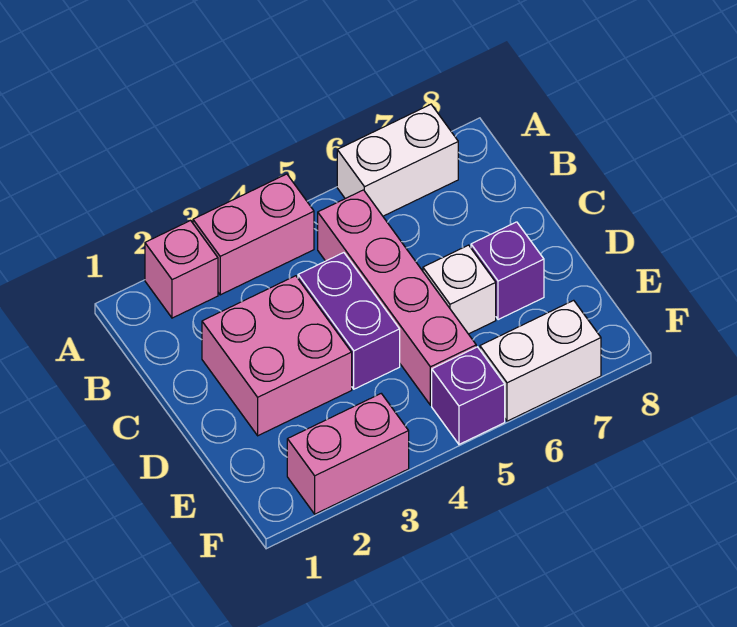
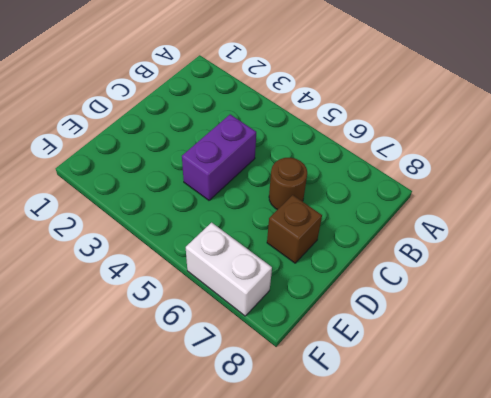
brown round brick C6 level 1 -> none
brown brick D7 level 1 -> purple brick D7 level 1
none -> pink brick A2 level 1
none -> pink brick A3:A4 level 1

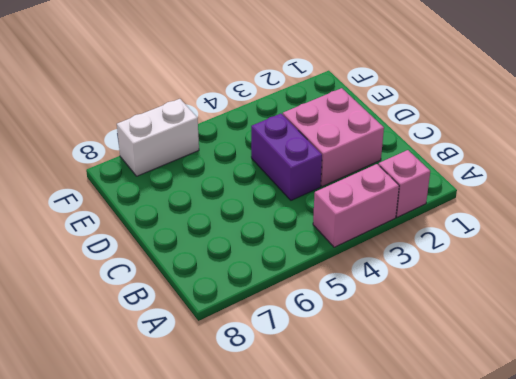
none -> white brick A6:A7 level 1
none -> pink brick B5:E5 level 1

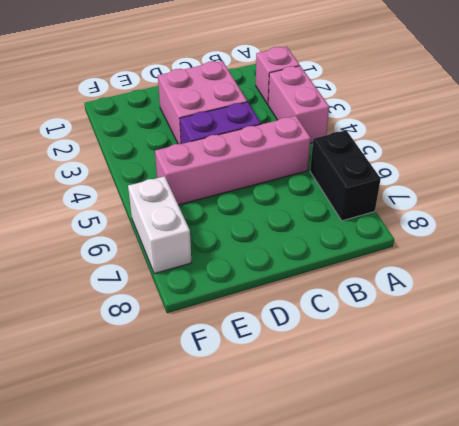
black brick A6:A7 level 1 -> white brick A6:A7 level 1
none -> white brick D6 level 1
none -> purple brick D7 level 1

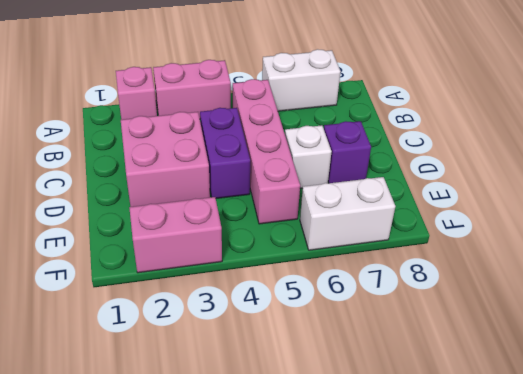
none -> purple brick F5 level 1

